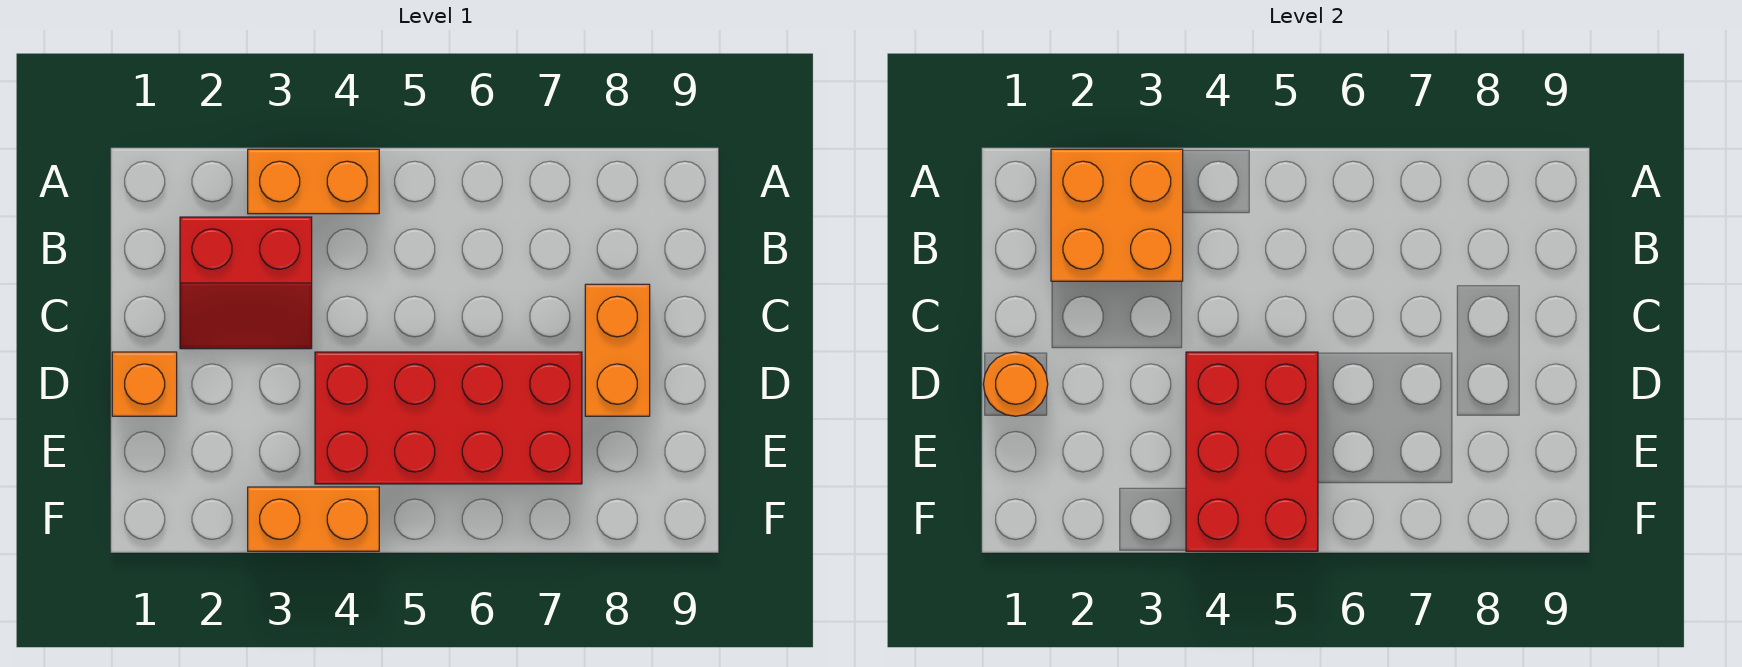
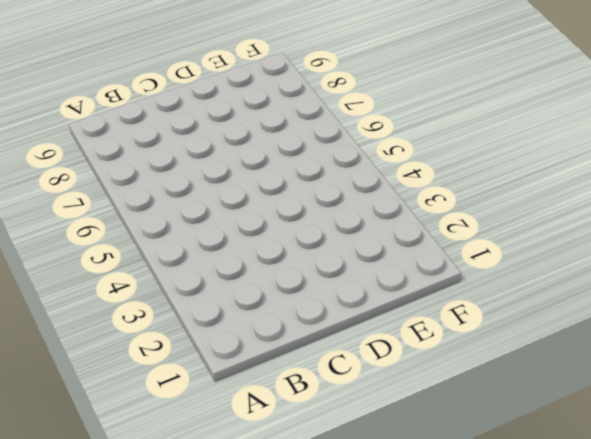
none -> orange brick A3:A4 level 1
none -> red slope B2:C3 level 1 top B

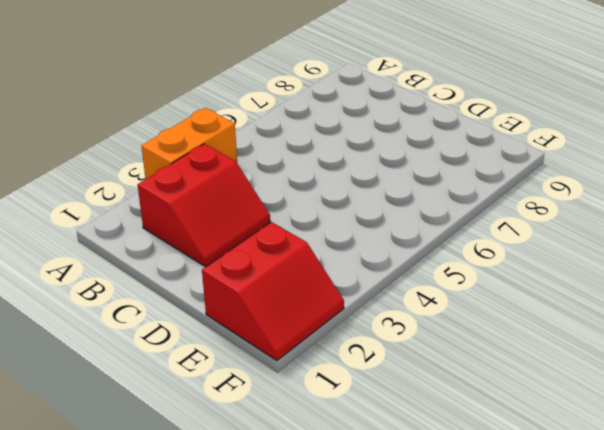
red slope E1:F2 level 1 top E -> none
none -> orange brick C8:D8 level 1
none -> orange brick D1 level 1

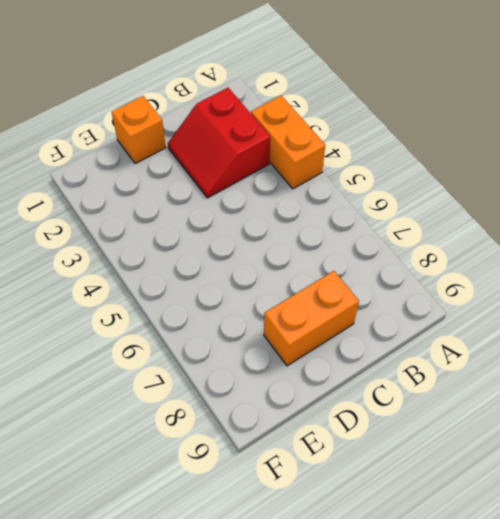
none -> red brick D4:E7 level 1
none -> orange brick F3:F4 level 1

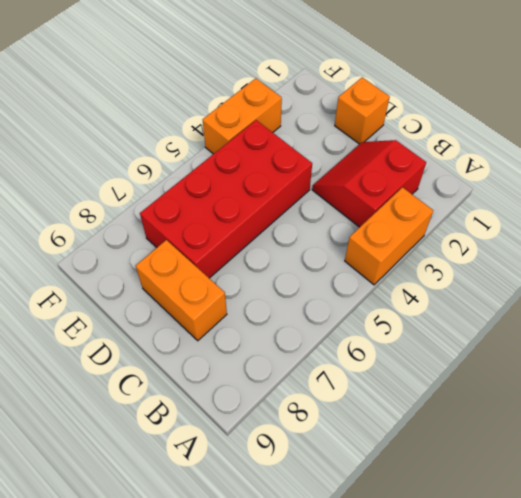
none -> orange brick A2:B3 level 2
none -> orange round brick D1 level 2

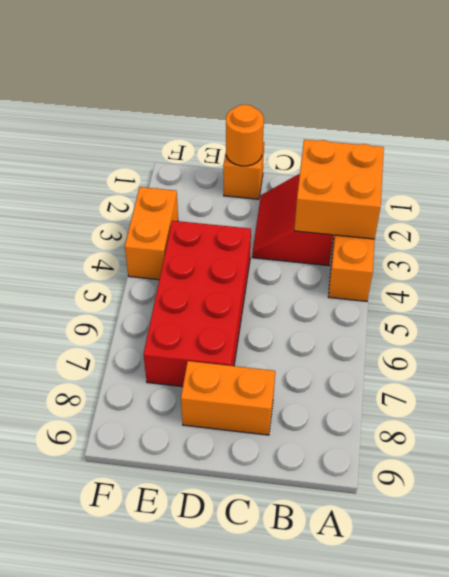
none -> red brick D4:F5 level 2

